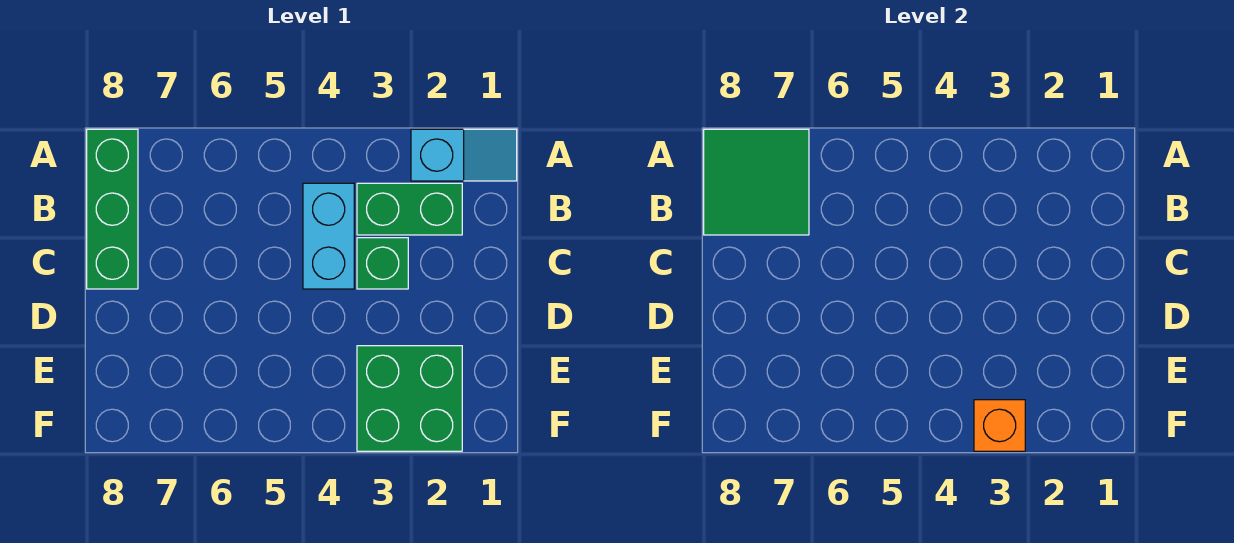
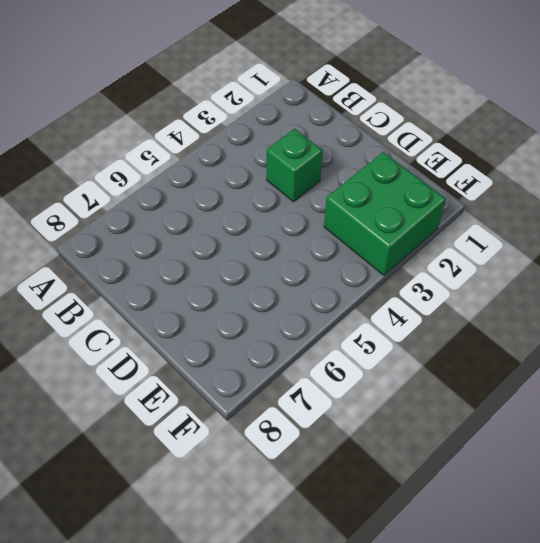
none -> cyan slope A1:A2 level 1 top 2
none -> green brick A8:C8 level 1

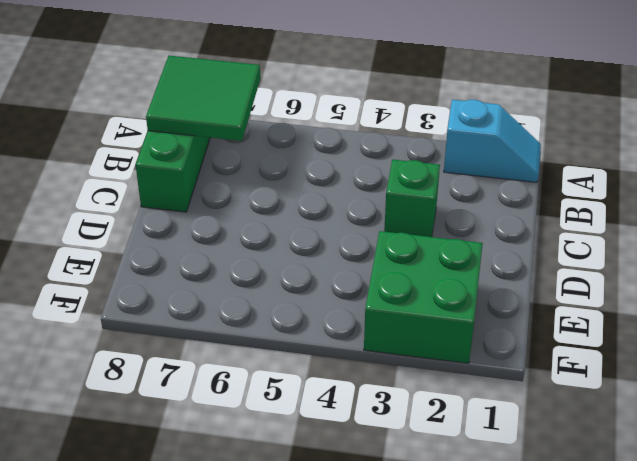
none -> green brick B2:B3 level 1
none -> cyan brick B4:C4 level 1

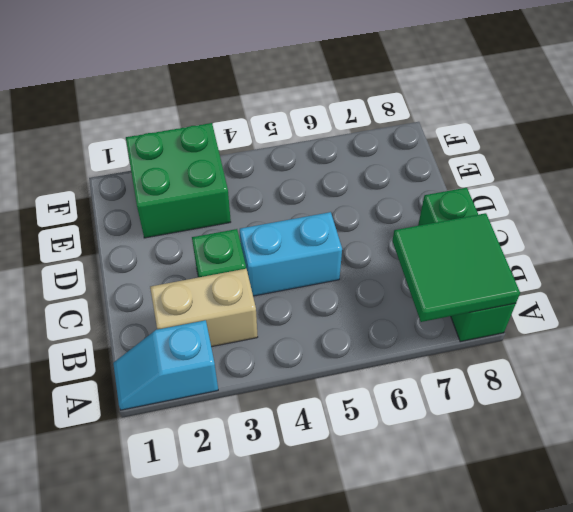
tan brick B2:B3 level 1 -> green brick B2:B3 level 1
cyan brick C4:C5 level 1 -> cyan brick B4:C4 level 1
none -> orange brick F3 level 2

